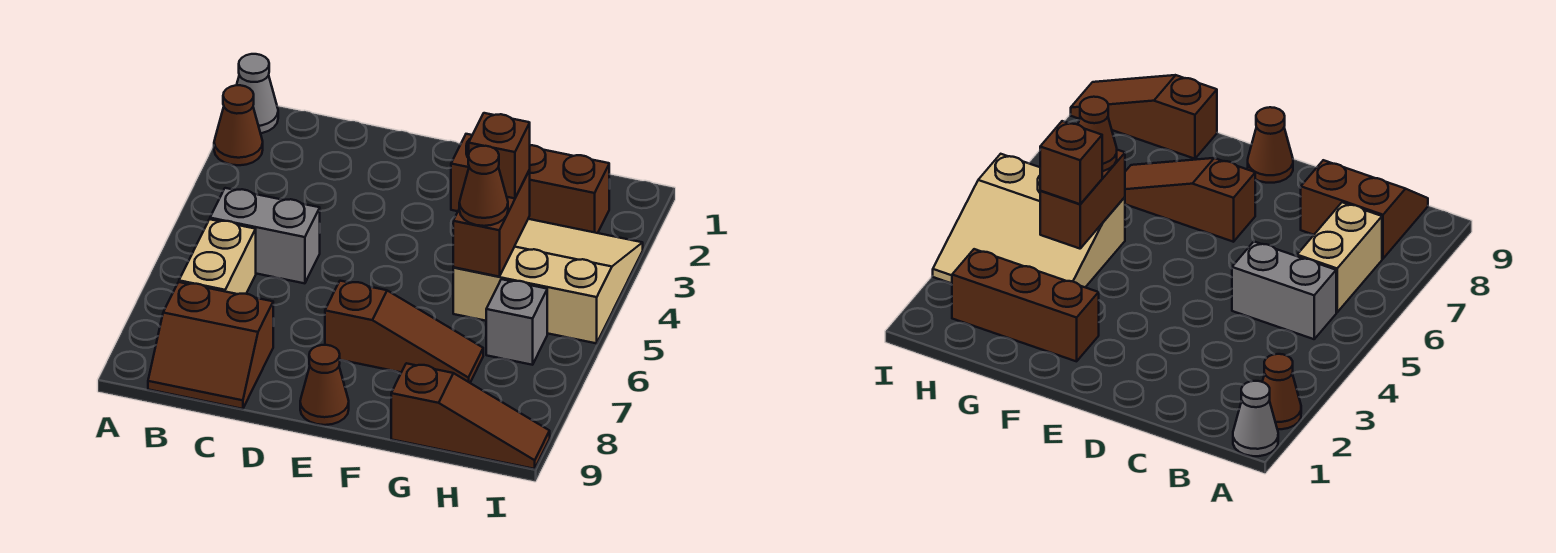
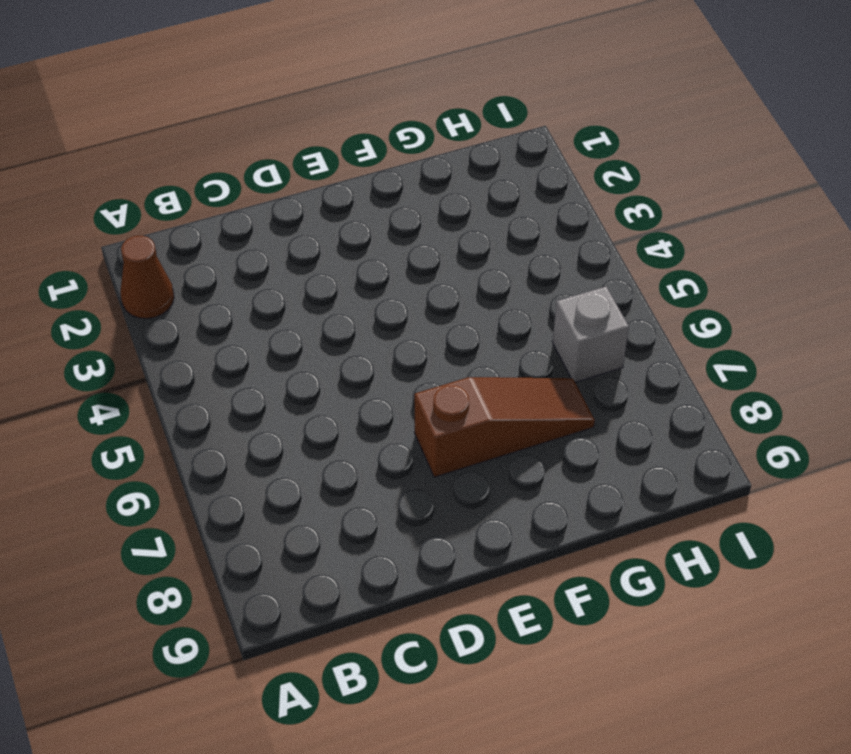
none -> grey cone A1 level 1
none -> grey brick B5:C5 level 1
none -> tan brick B6:B7 level 1

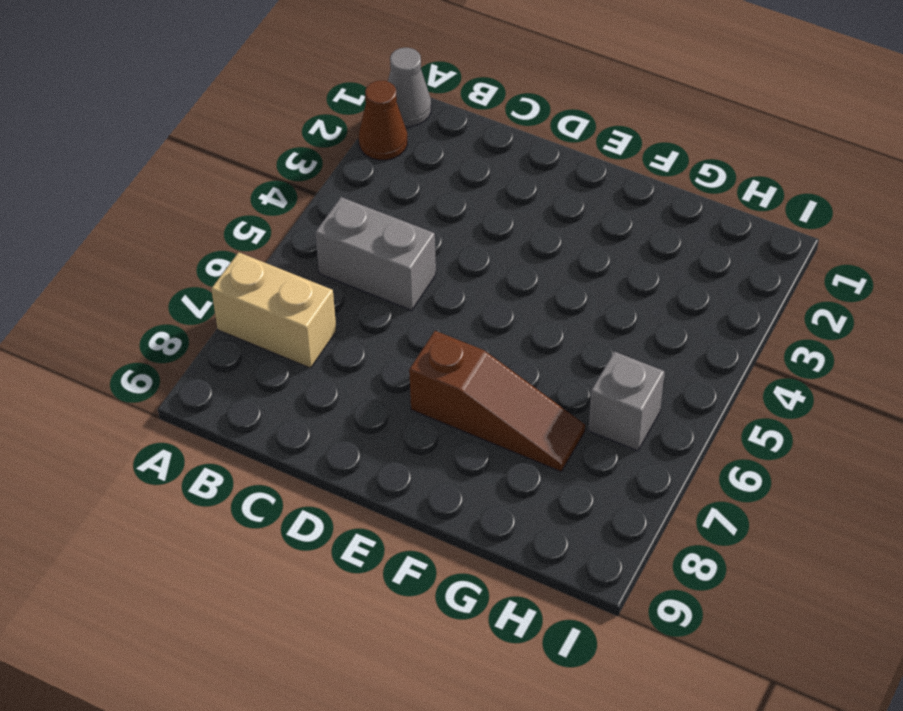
tan brick A7:B7 level 1 -> tan brick B6:B7 level 1
none -> brown slope B8:C9 level 1 top 8
none -> brown cone E9 level 1
none -> brown brick F2:H2 level 1

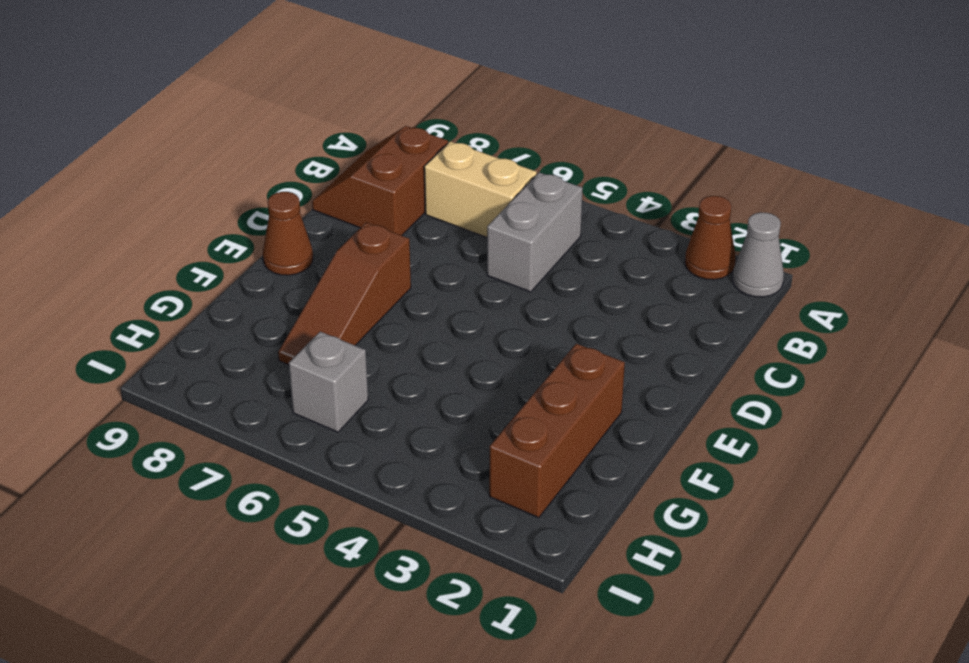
none -> tan slope G3:I5 level 1 top 5
none -> brown slope G9:I9 level 1 top G
none -> brown brick G4:G5 level 2

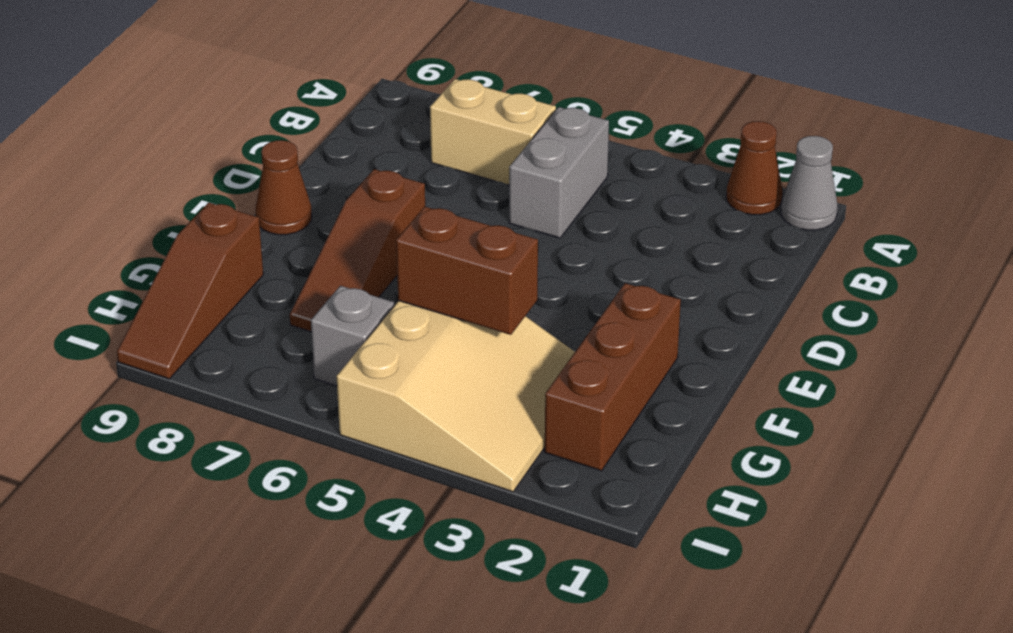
none -> brown slope B8:C9 level 1 top 8
none -> brown brick G4 level 3
none -> brown cone G5 level 3

